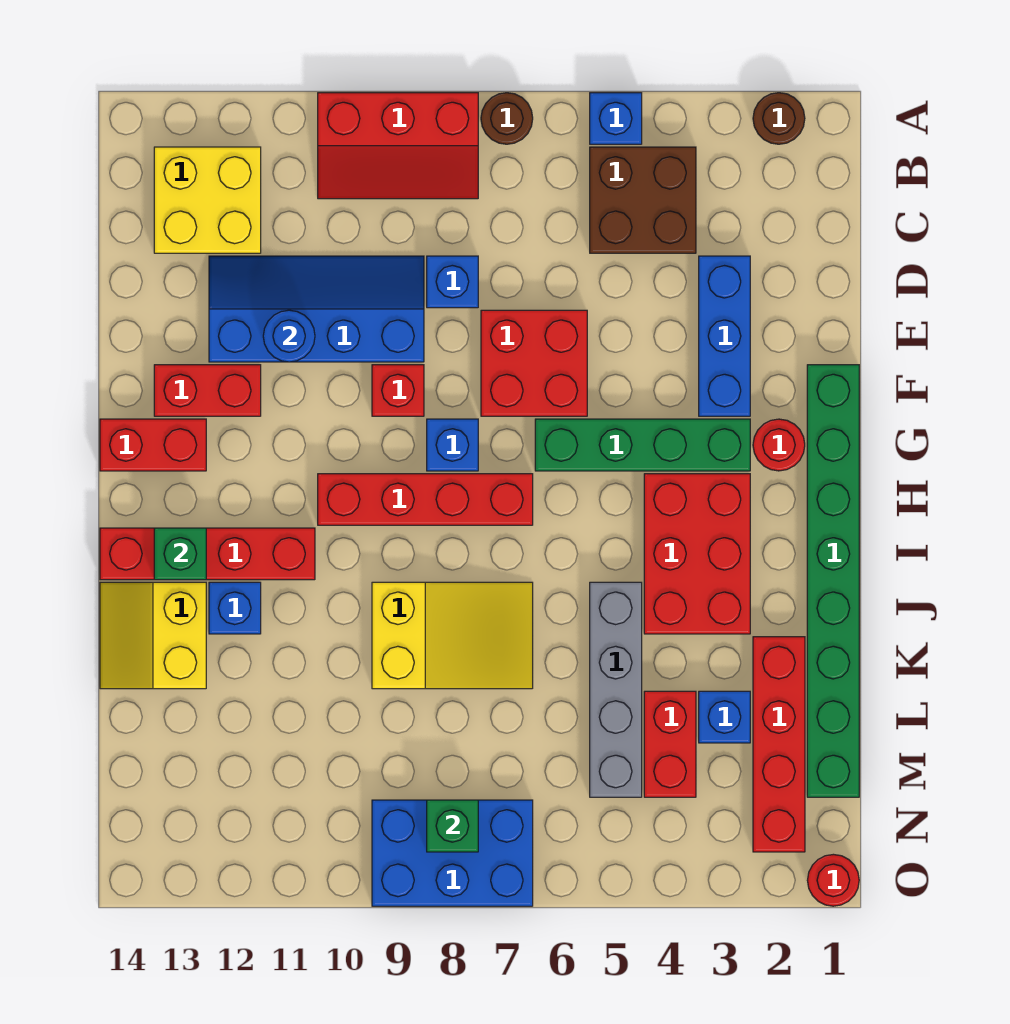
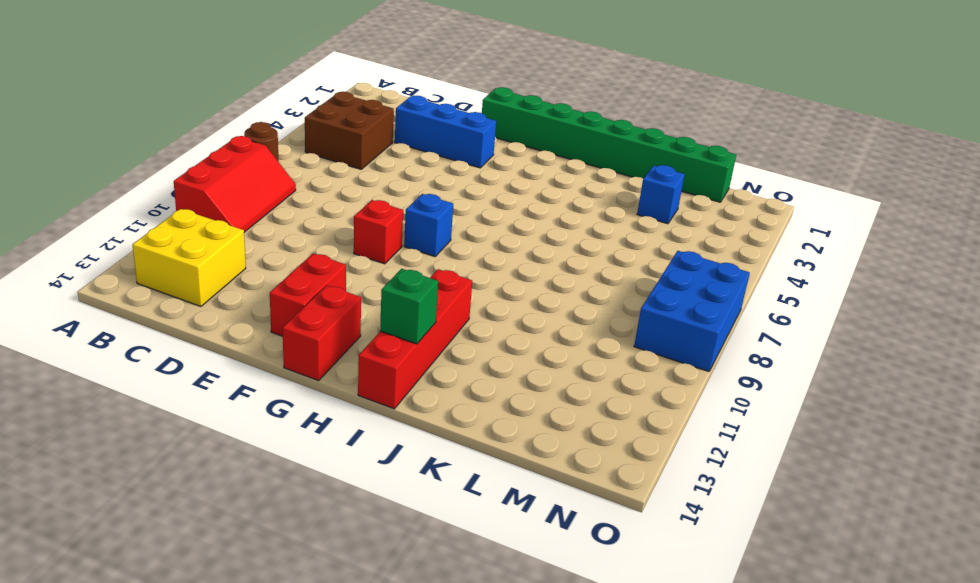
none -> brown round brick A2 level 1
none -> blue brick A5 level 1
none -> blue brick D8 level 1
none -> blue slope D9:E12 level 1 top E

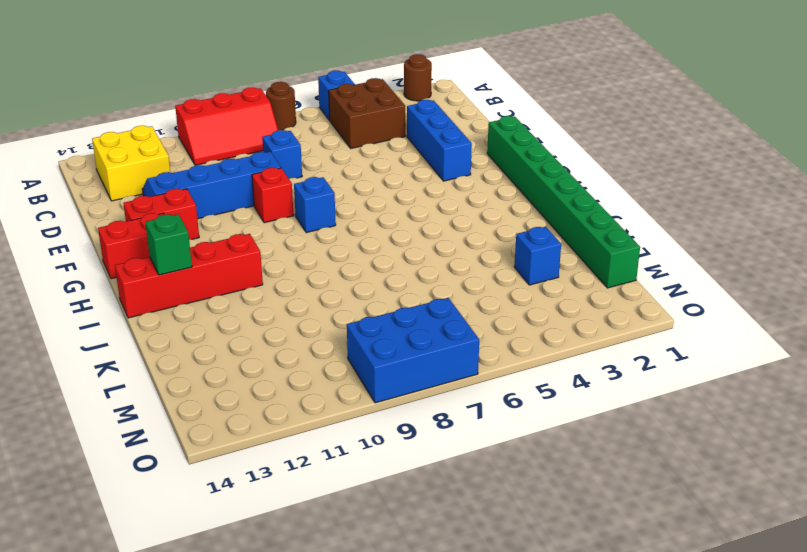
none -> red brick E6:F7 level 1
none -> red round brick G2 level 1
none -> green brick G3:G6 level 1
none -> red brick H3:J4 level 1

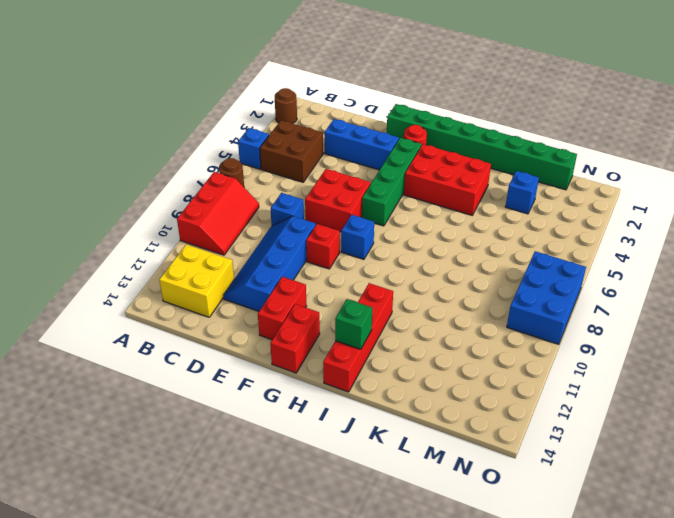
none -> red brick H7:H10 level 1
none -> grey brick J5:M5 level 1
none -> yellow slope J7:K9 level 1 top 9
none -> blue brick J12 level 1

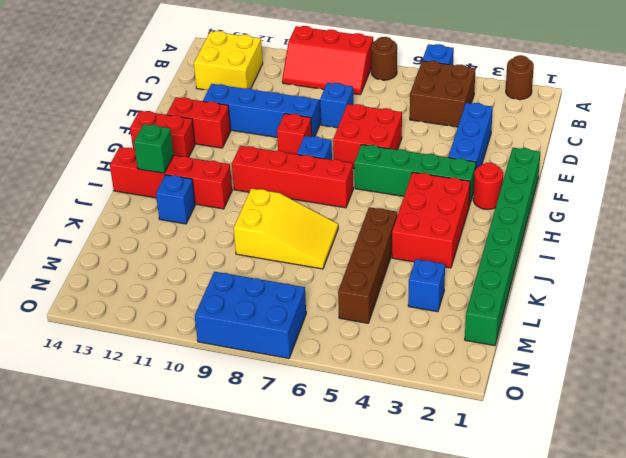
brown brick J5:M5 level 1 -> grey brick J5:M5 level 1
none -> yellow slope J13:K14 level 1 top 13
none -> red brick K2:N2 level 1
none -> red brick L4:M4 level 1
none -> red round brick O1 level 1

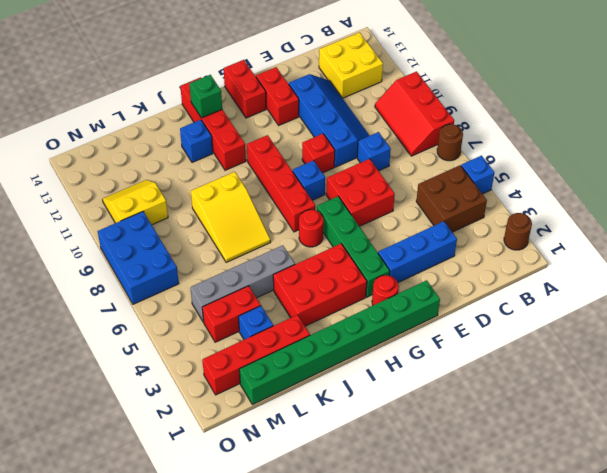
red round brick H6 level 1 -> red round brick O1 level 1
yellow slope M10:N11 level 1 top 10 -> yellow slope J13:K14 level 1 top 13
none -> blue round brick E11 level 2
none -> green brick N8 level 2

